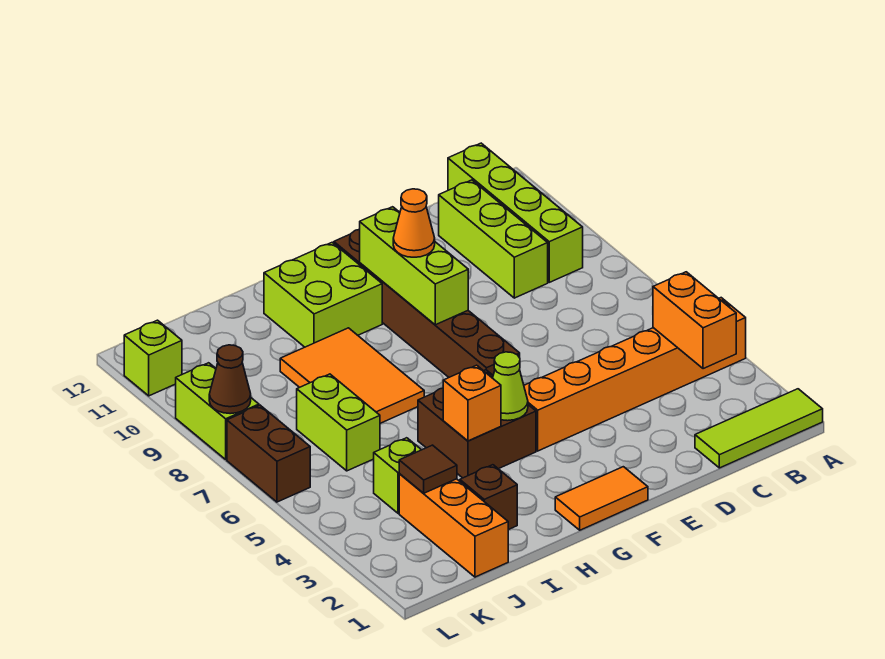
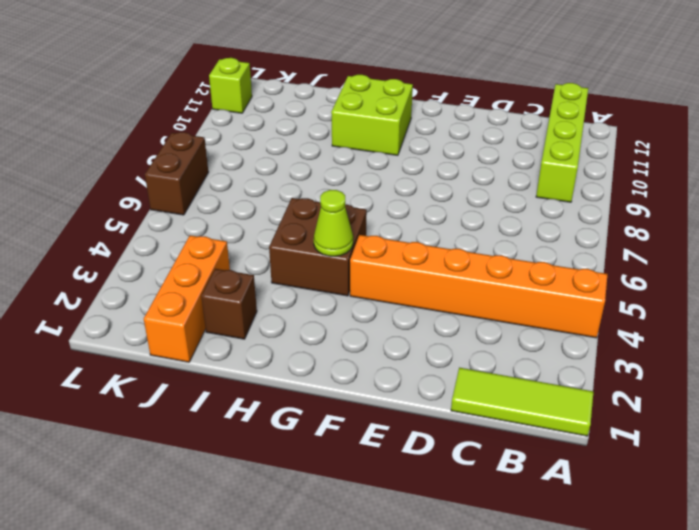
none -> lime brick C9:C11 level 1
none -> orange tile F1:G1 level 1
none -> brown brick F6:F11 level 1

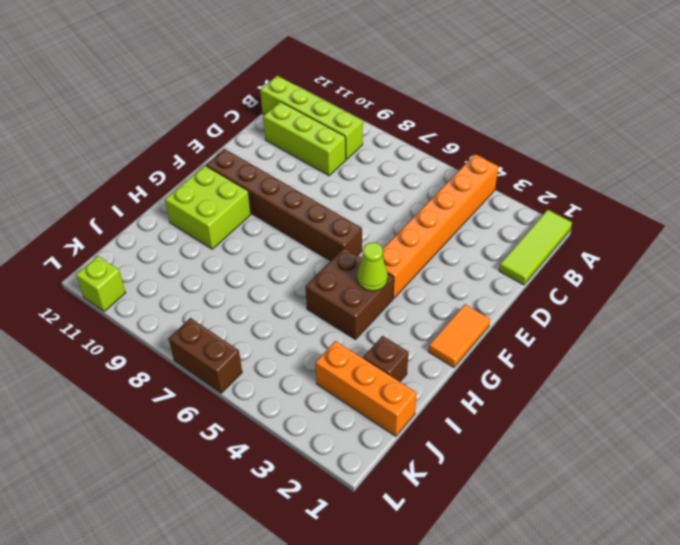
none -> orange tile H7:I9 level 1
none -> lime brick J4 level 1
none -> lime brick J6:J7 level 1

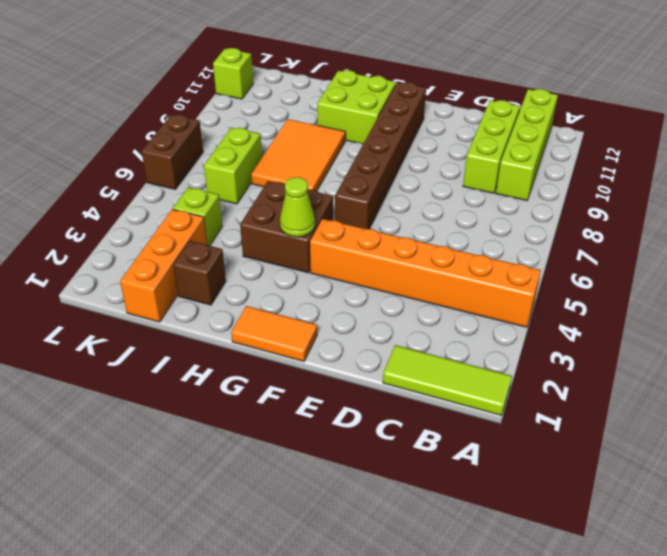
none -> lime brick L8:L9 level 1
none -> orange brick B3:B4 level 2
none -> lime brick F8:F10 level 2

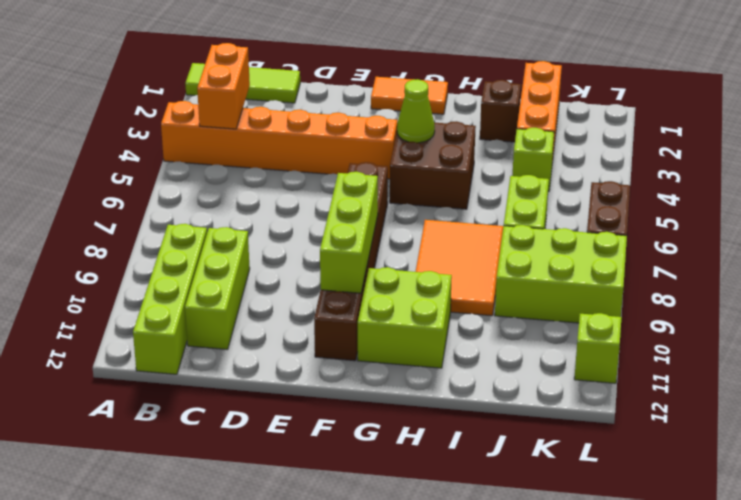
lime brick J8:L9 level 1 -> lime brick L8:L9 level 1
none -> orange brick H4 level 2
none -> brown tile J3 level 2
none -> brown cone L8 level 2

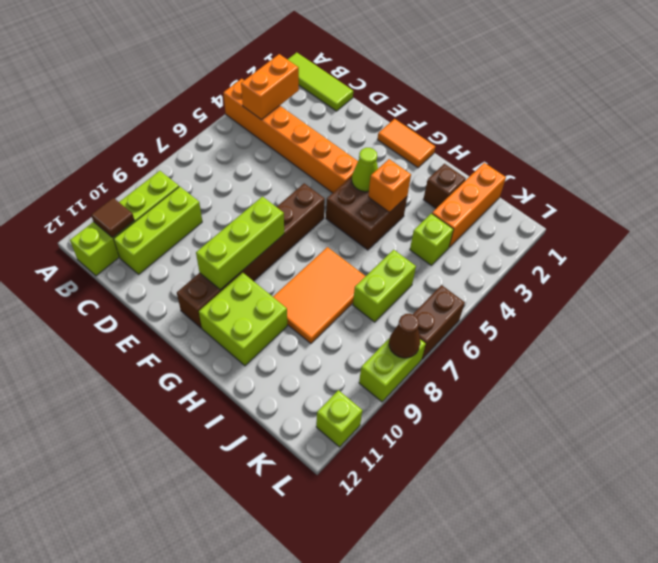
brown tile B11 level 2 -> brown tile J3 level 2
none -> orange cone F9 level 3

